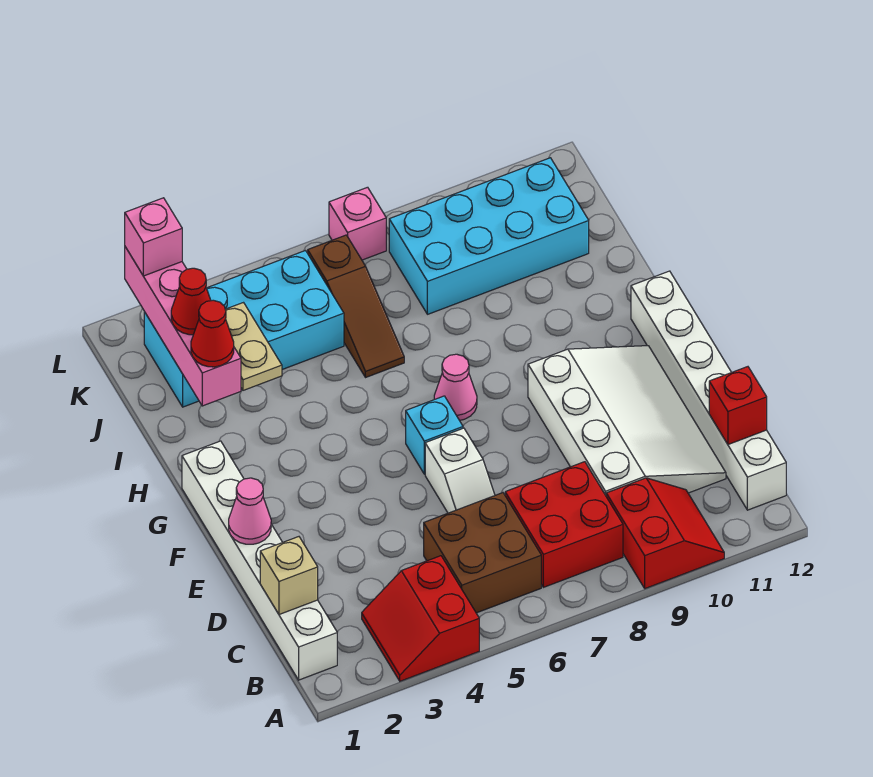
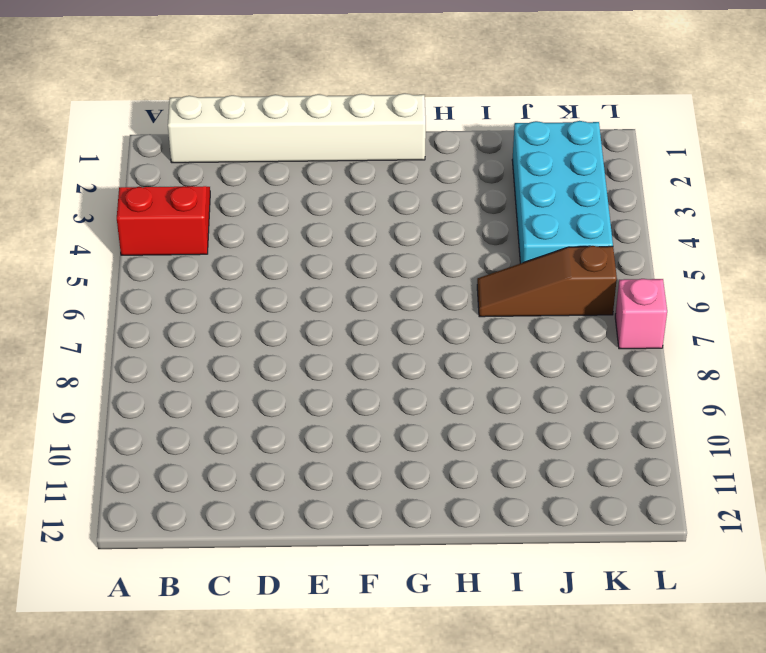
none -> red slope A9:B10 level 1 top 9
none -> brown brick B5:C6 level 1
none -> red brick B7:C8 level 1

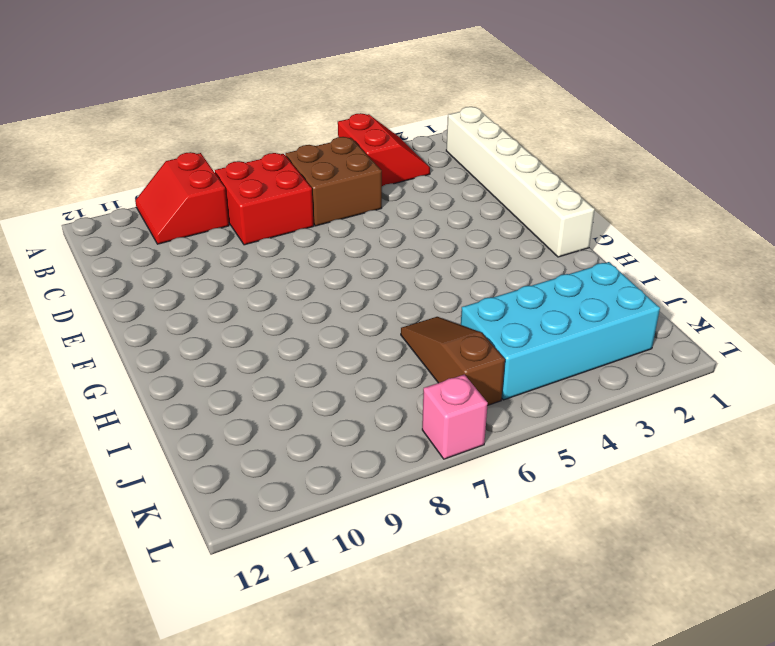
none -> white brick B12:G12 level 1
none -> white slope C9:F11 level 1 top 9
none -> white slope D6:E6 level 1 top E

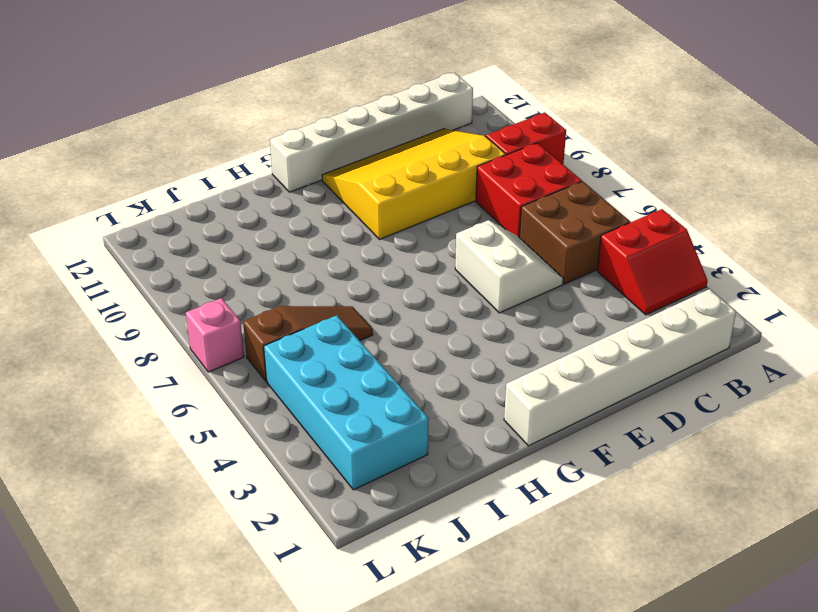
yellow slope C9:F11 level 1 top 9 -> white slope C9:F11 level 1 top 9
white slope D5:E6 level 1 top E -> white slope D6:E6 level 1 top E
none -> cyan brick F6 level 1
none -> pink cone G7 level 1
none -> cyan brick J8:K11 level 1

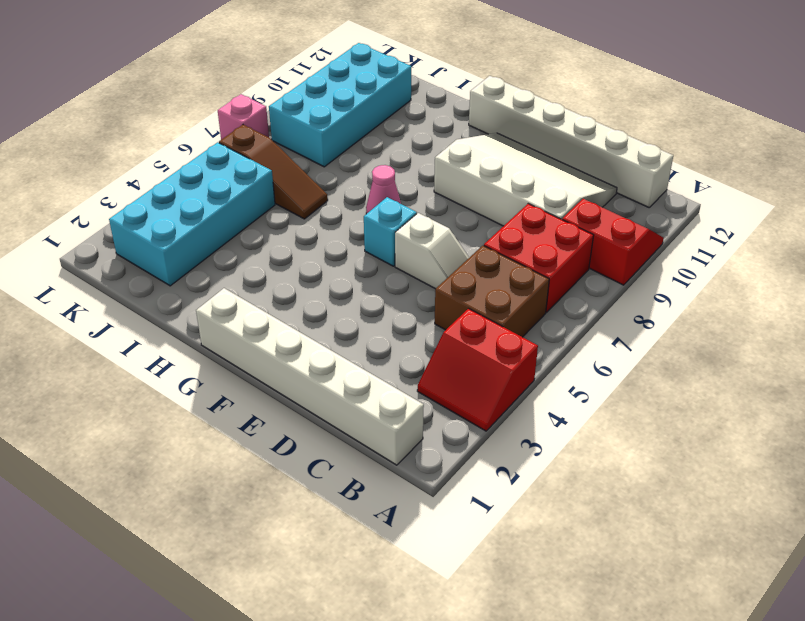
none -> tan brick C1 level 2
none -> red brick C12 level 2
none -> pink cone E1 level 2

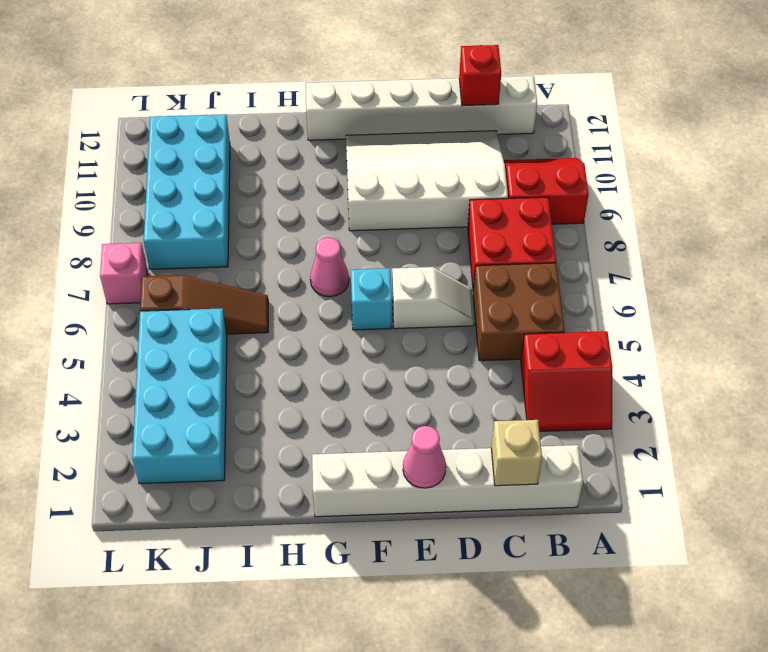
none -> pink brick I2:L2 level 2
none -> tan plate I3:J3 level 2
none -> red cone I2 level 3

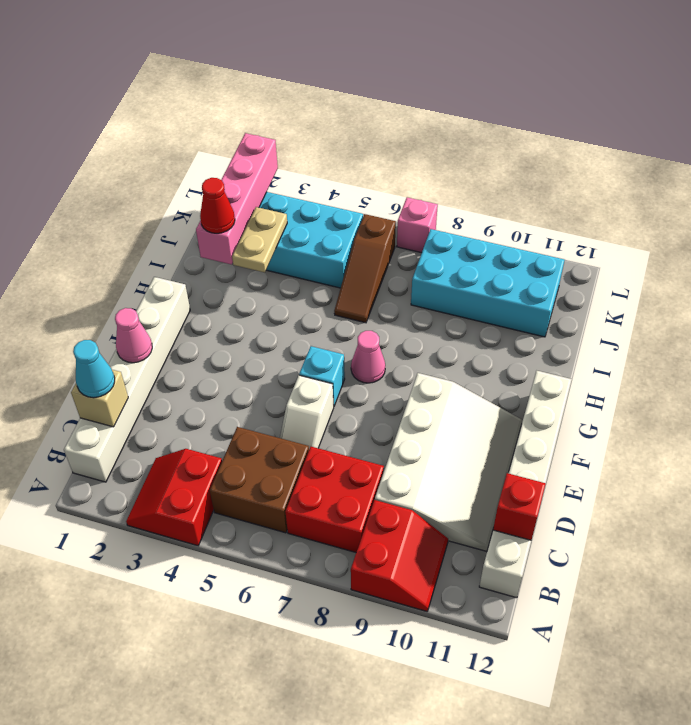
cyan cone C1 level 3 -> none
none -> red cone J2 level 3
none -> pink brick L2 level 3

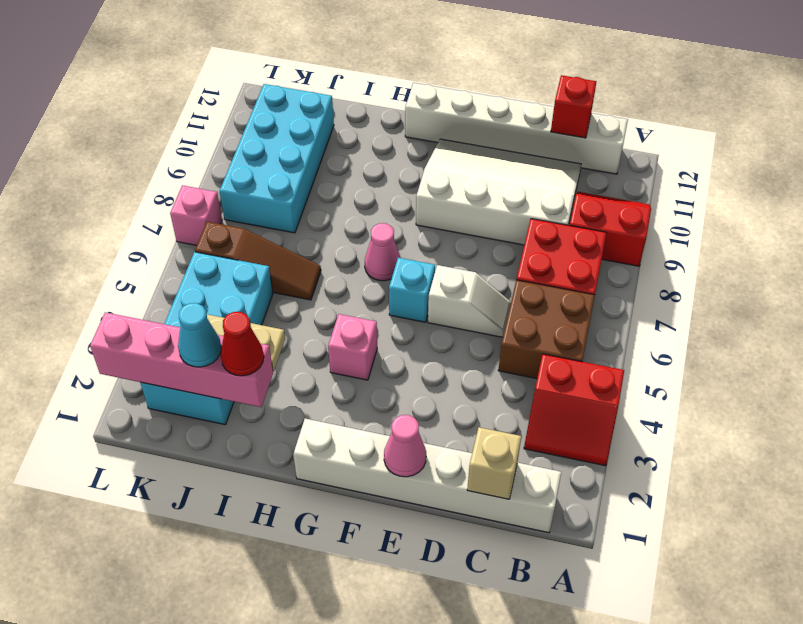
pink brick G4 level 1 -> pink brick L2 level 3
cyan cone J2 level 3 -> red cone J2 level 3

